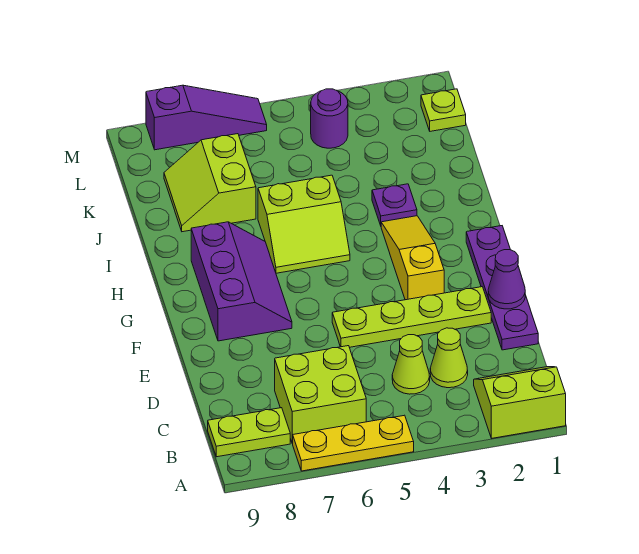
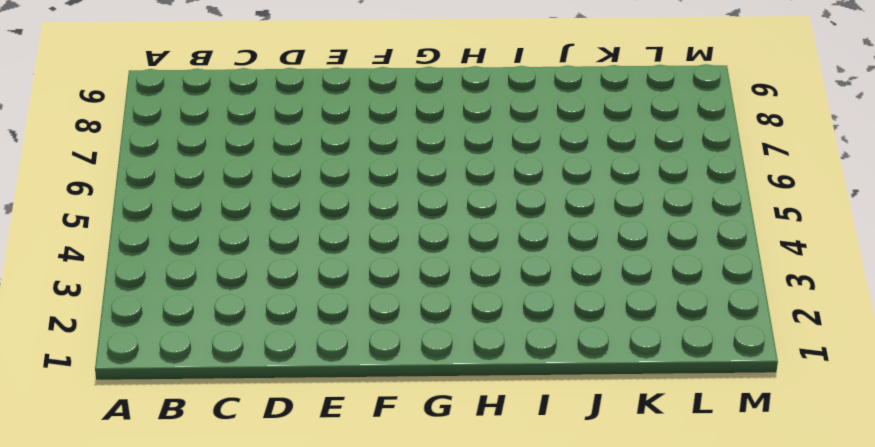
none -> lime slope A1:B2 level 1 top A
none -> yellow plate A5:A7 level 1
none -> lime brick B6:C7 level 1

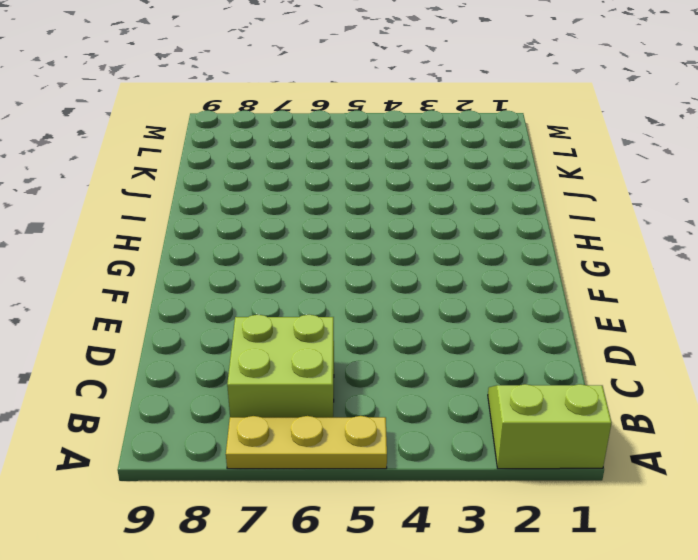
none -> lime plate B8:B9 level 1
none -> lime cone C3 level 1
none -> lime cone C4 level 1

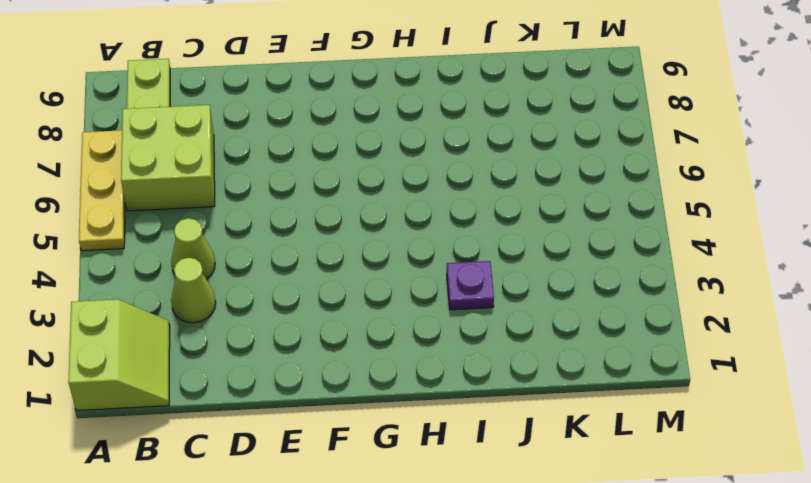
none -> purple plate D1:G1 level 1
none -> lime plate E2:E5 level 1
none -> yellow slope F3:H3 level 1 top F

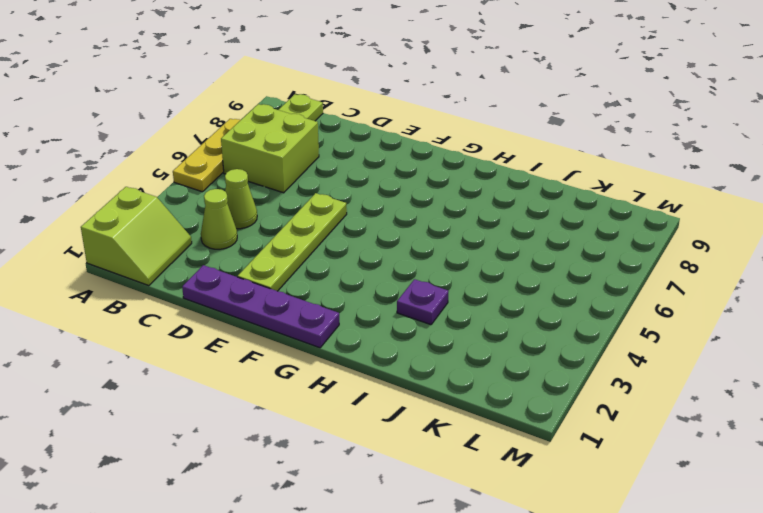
none -> yellow slope F3:H3 level 1 top F
none -> purple slope F7:H8 level 1 top 8
none -> lime slope H5:I6 level 1 top I

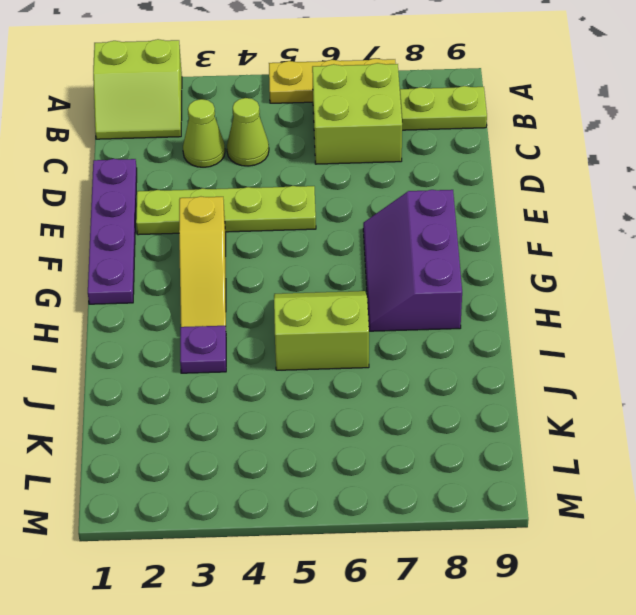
none -> lime slope J7:K8 level 1 top 7
none -> lime plate L1 level 1
none -> purple round brick L4 level 1

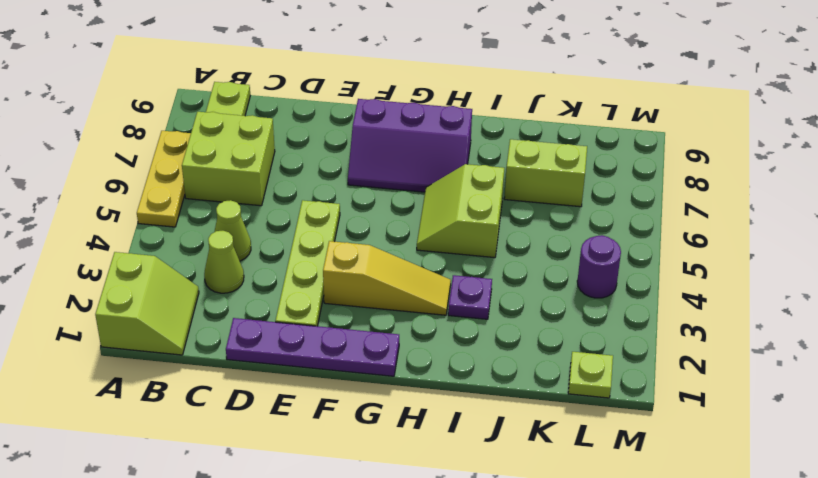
none -> purple slope M6:M8 level 1 top 8
none -> purple cone E1 level 2

